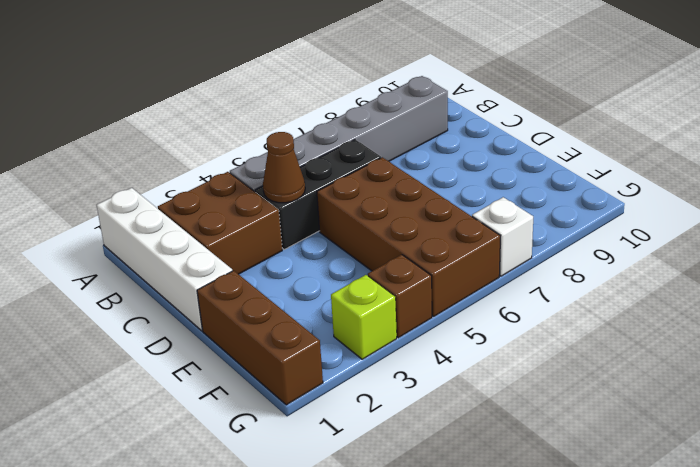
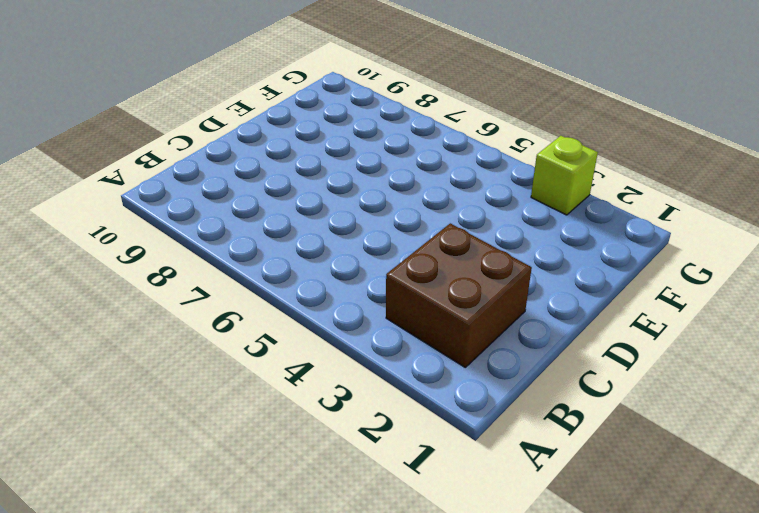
none -> white brick A1:D1 level 1
none -> grey brick B4:B9 level 1

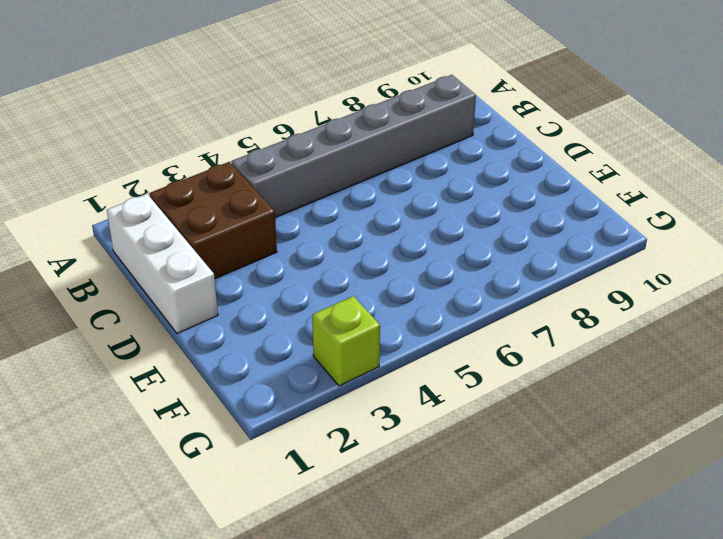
white brick B1:D1 level 1 -> white brick A1:D1 level 1
none -> black brick C4:C6 level 1
none -> brown brick D5:G6 level 1

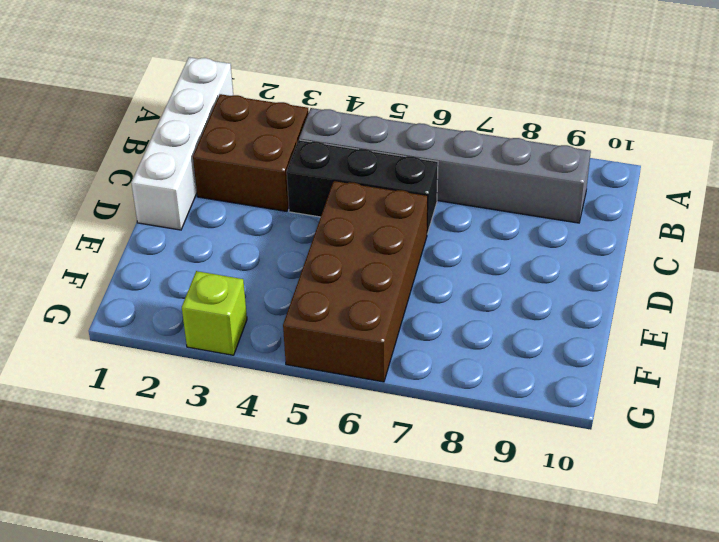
none -> brown brick E1:G1 level 1
none -> brown brick G4 level 1

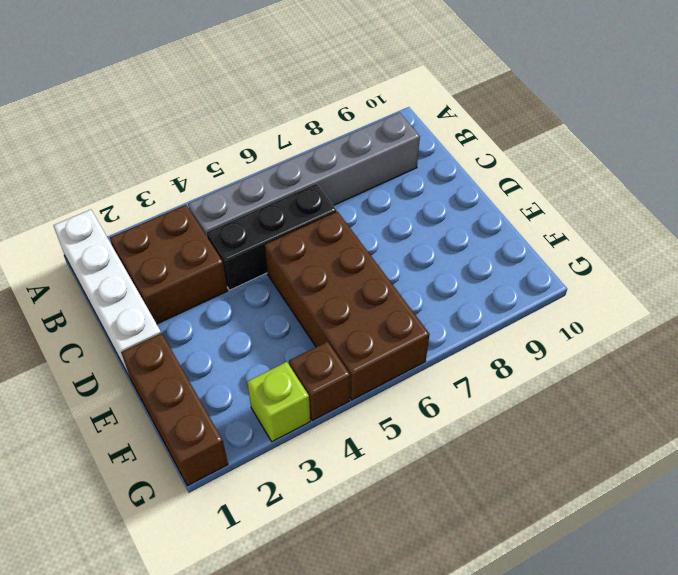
none -> white brick G7 level 1
none -> brown cone C4 level 2

